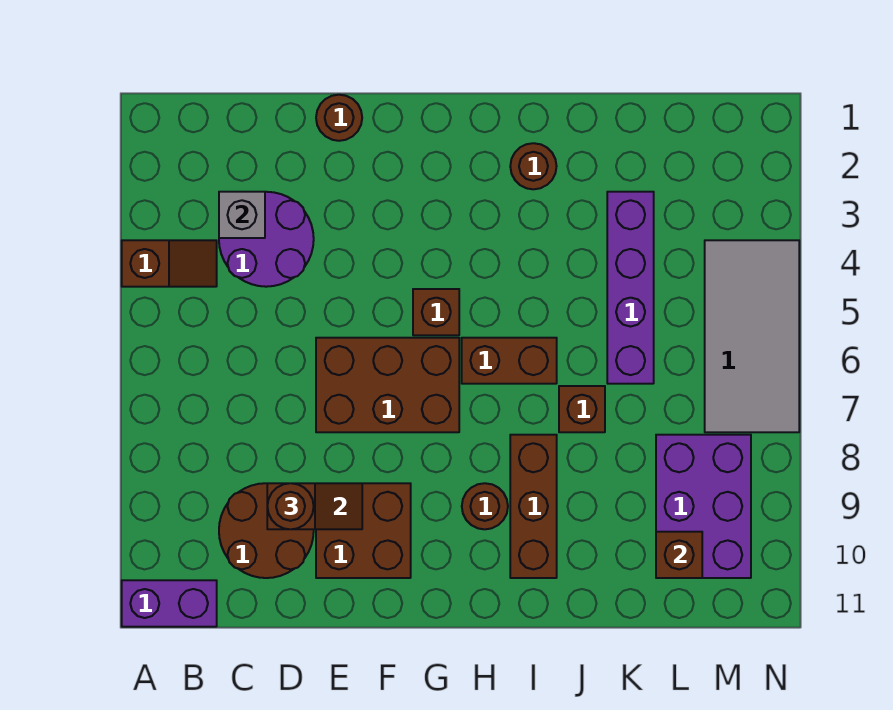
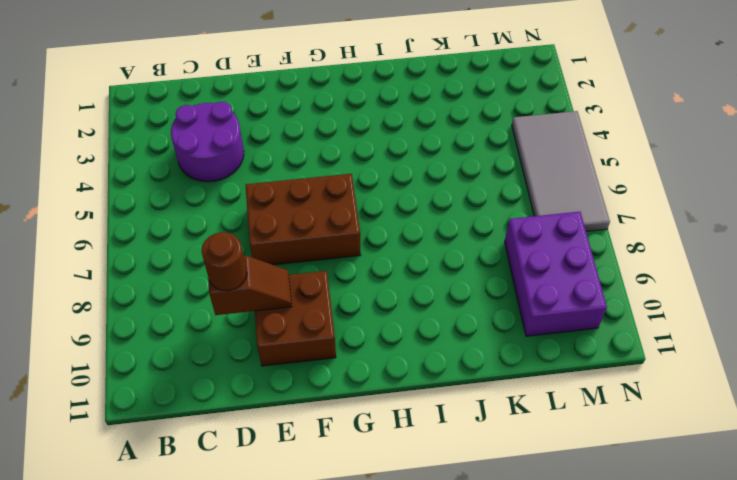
none -> brown slope A4:B4 level 1 top A
none -> purple brick A11:B11 level 1
none -> brown round brick C9:D10 level 1

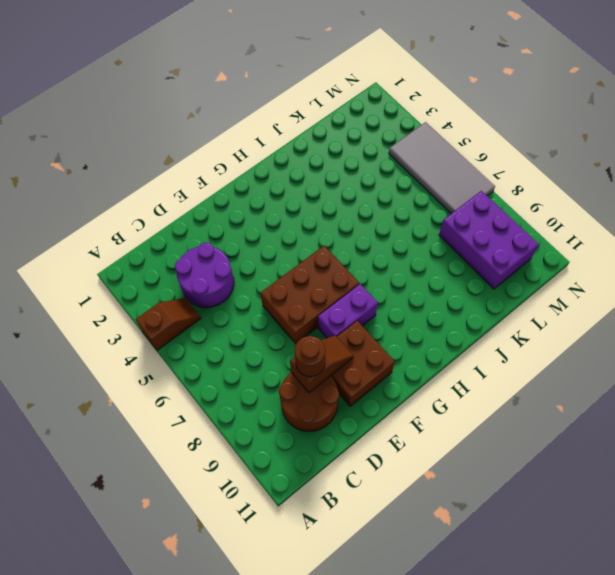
purple brick F8:G8 level 1 -> purple brick A11:B11 level 1
none -> brown round brick E1 level 1
none -> brown brick G5 level 1
none -> brown brick H6:I6 level 1

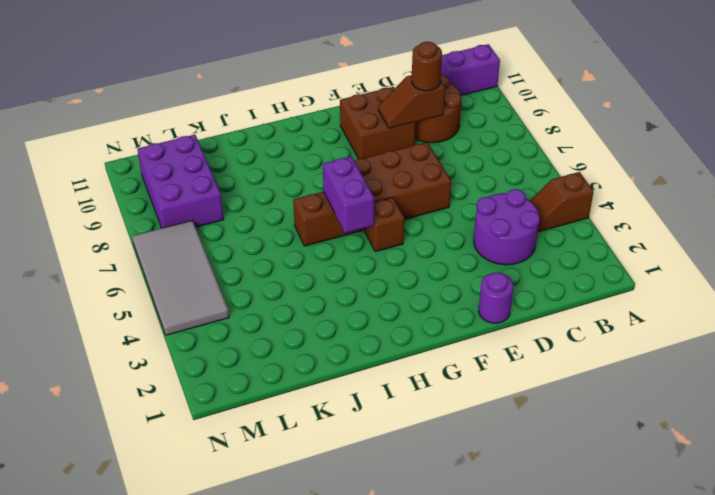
purple round brick E1 level 1 -> brown round brick E1 level 1
purple brick H5:H6 level 2 -> none
none -> brown round brick H9 level 1
none -> brown round brick I2 level 1
none -> brown brick I8:I10 level 1

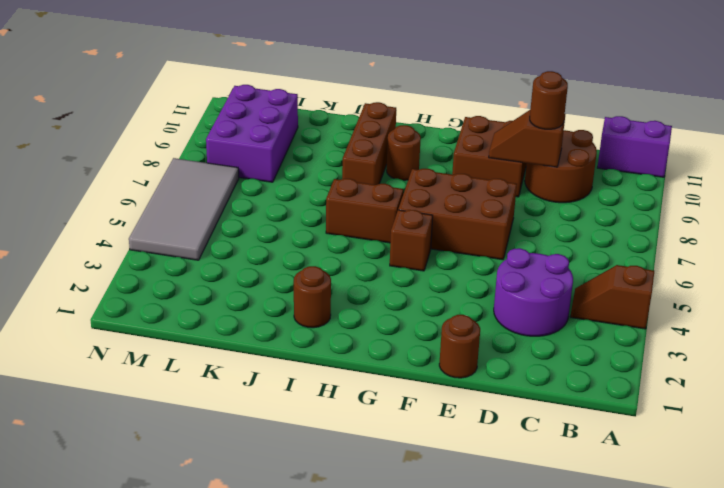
none -> brown brick J7 level 1
none -> purple brick K3:K6 level 1
none -> grey brick C3 level 2

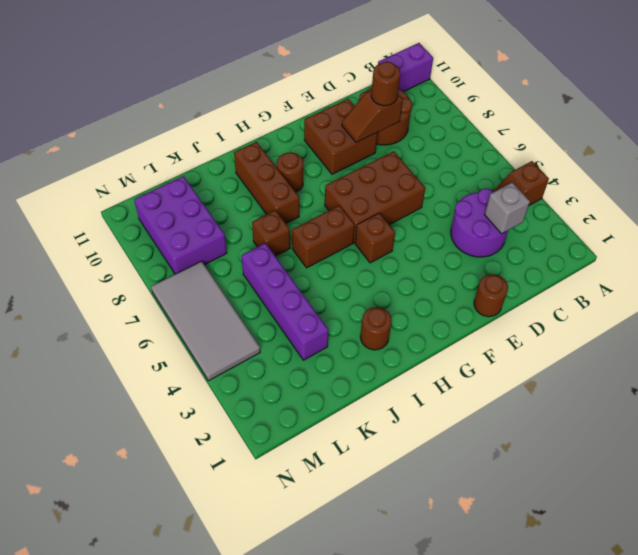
none -> brown brick L10 level 2

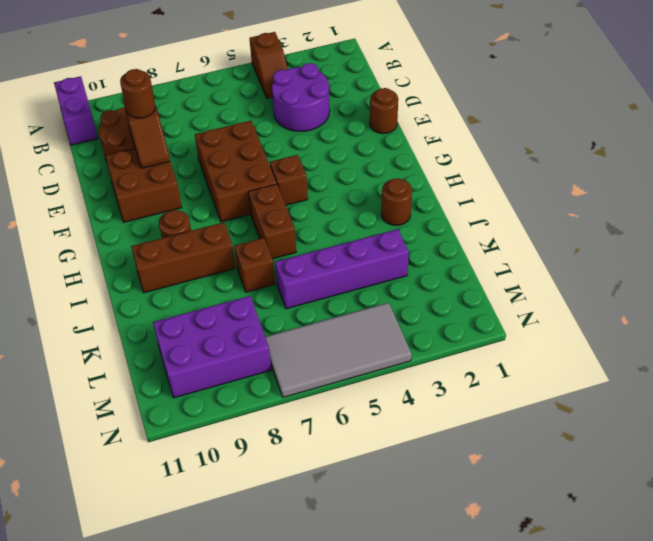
none -> grey brick C3 level 2
none -> brown brick L10 level 2

